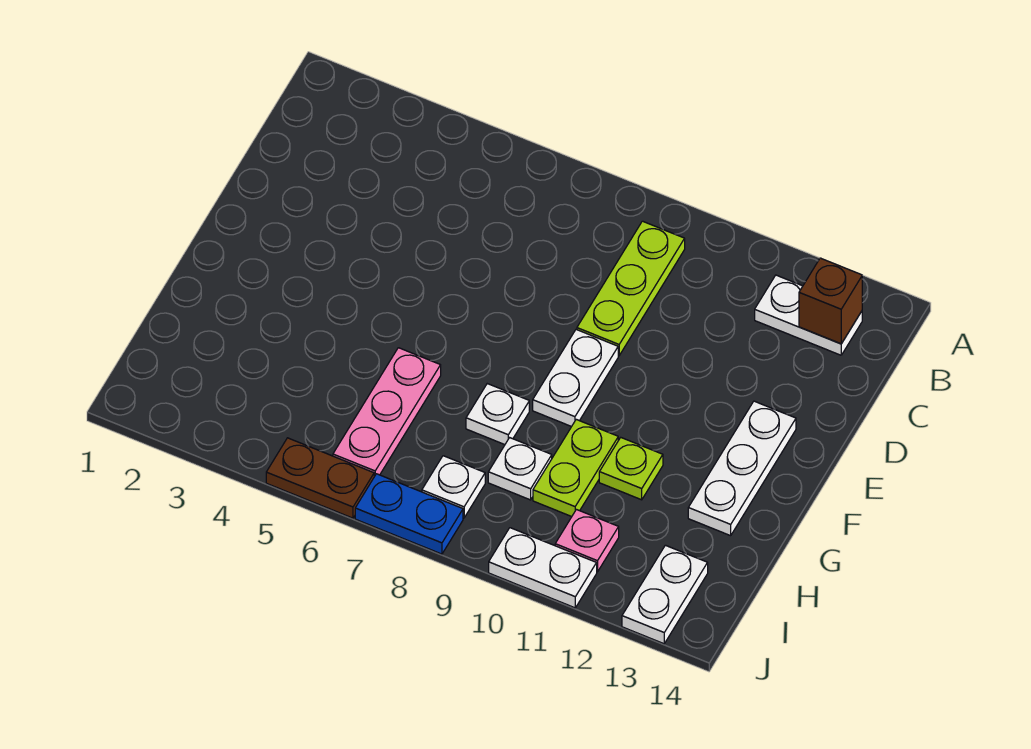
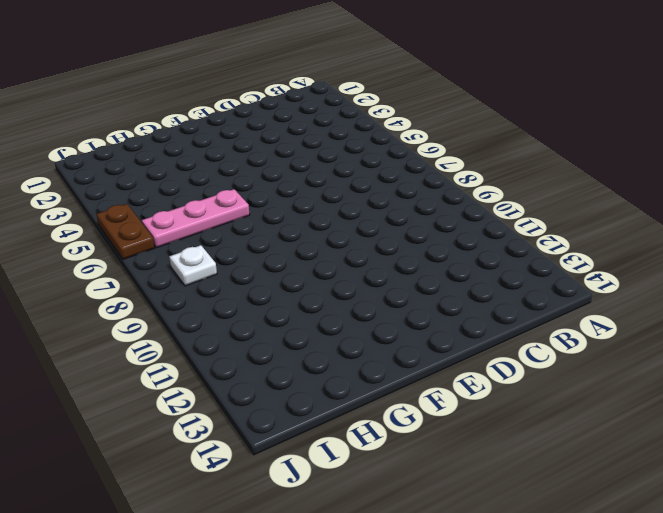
none -> lime plate B9:D9 level 1
none -> white plate B12:B13 level 1
none -> white plate E9:F9 level 1

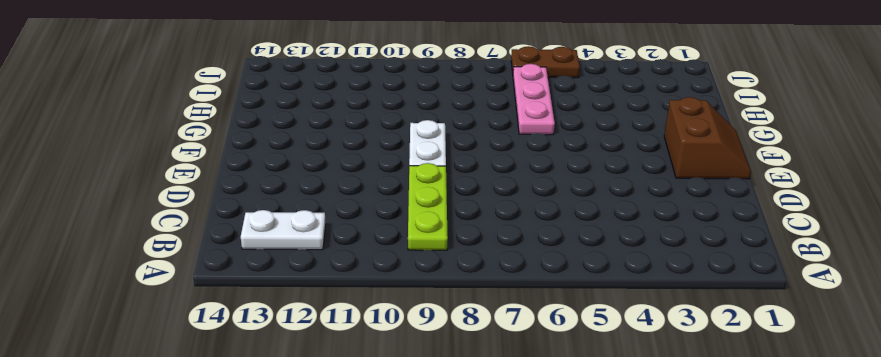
brown slope E1:F2 level 1 top 2 -> none
none -> white plate E13:G13 level 1
none -> white plate G8 level 1
none -> lime plate G10:H10 level 1

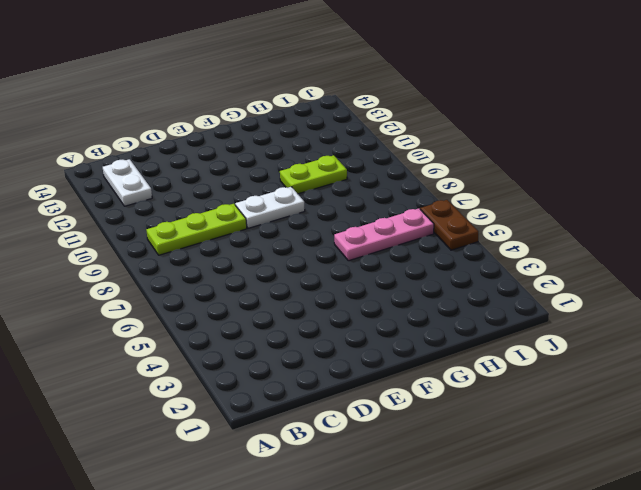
none -> white plate E13:G13 level 1
none -> white plate G8 level 1
none -> lime plate G11 level 1

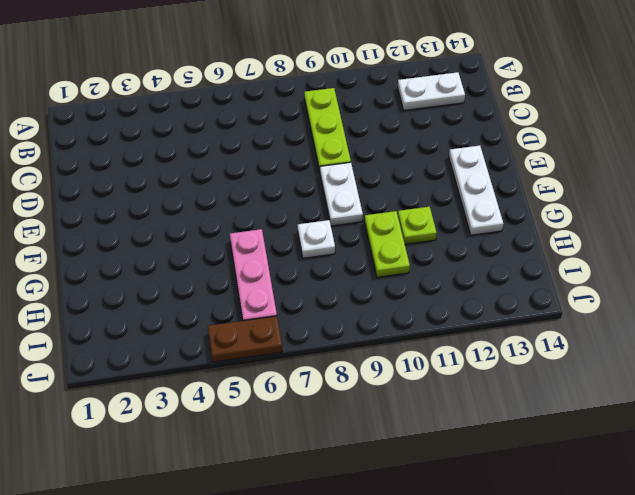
none -> white plate H9 level 1
none -> white plate I8 level 1
none -> pink plate I11 level 1

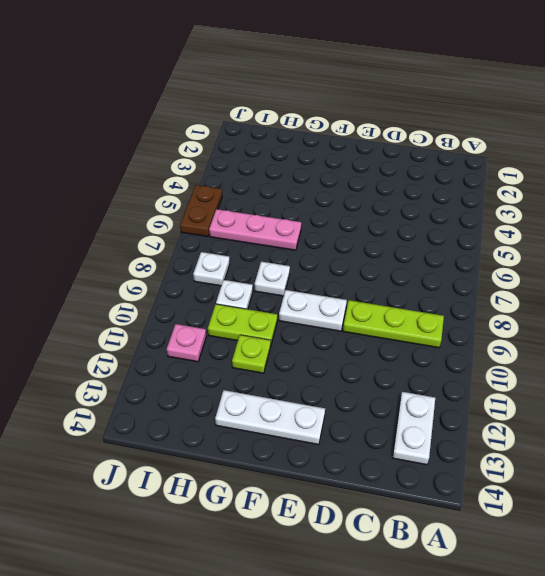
none -> white plate I13:J13 level 1
none -> blue plate J7:J8 level 1
none -> white plate J10:J11 level 1

